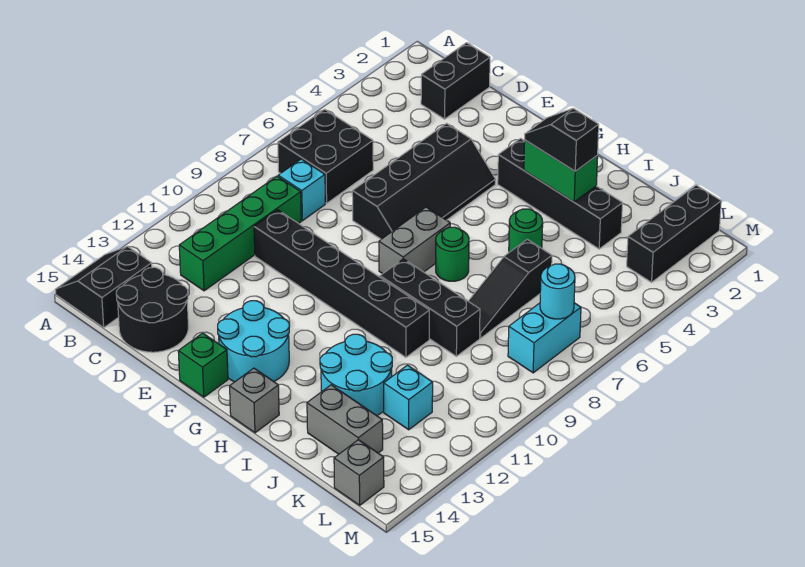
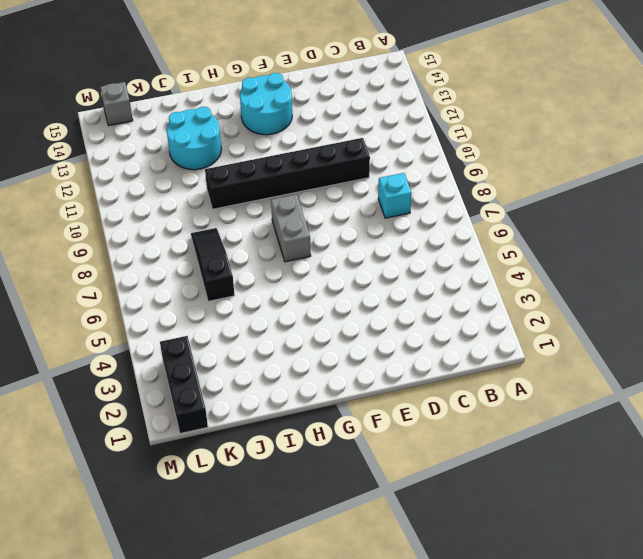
none -> black slope A14:B15 level 1 top B
none -> black brick B6:C7 level 1
none -> black brick C1:C2 level 1

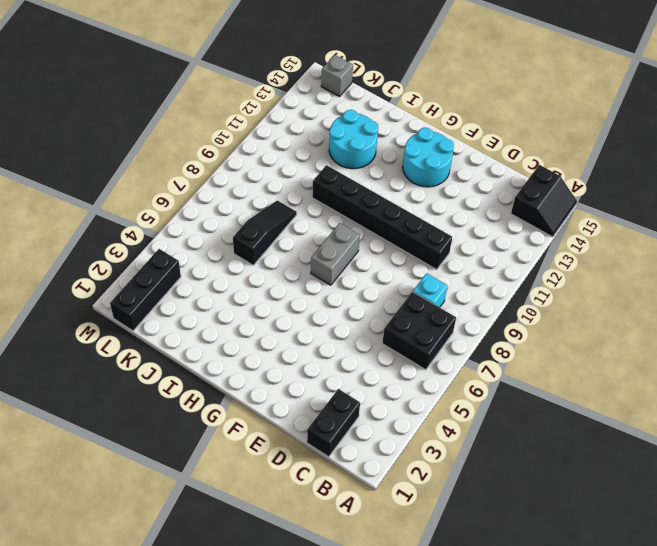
none -> green brick C9:C12 level 1
none -> black round brick C14:D15 level 1
none -> black slope E4:F7 level 1 top E

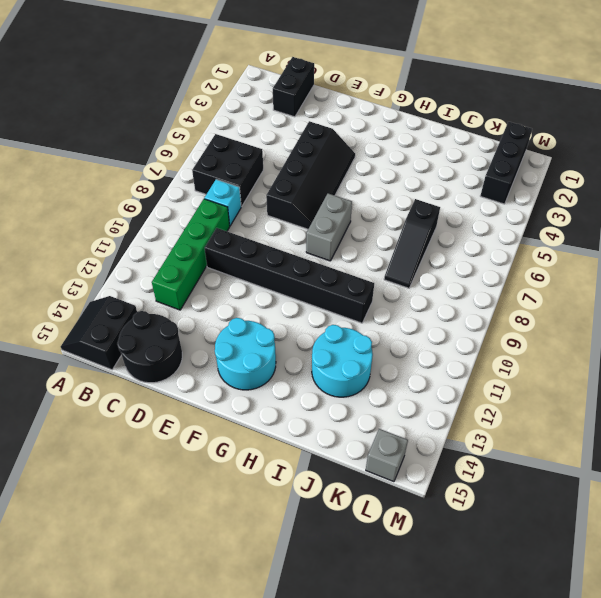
none -> green brick F15 level 1
none -> black brick G3:J3 level 1
none -> green round brick H7 level 1

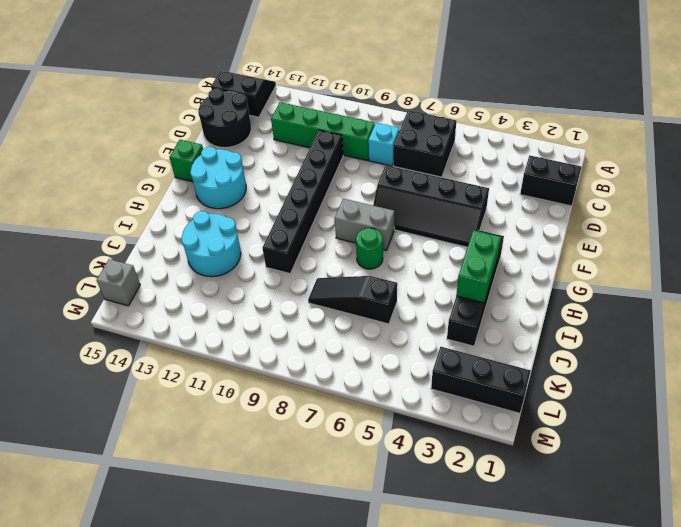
none -> black brick H9:J9 level 1
none -> grey brick H15 level 1
none -> green round brick I5 level 1

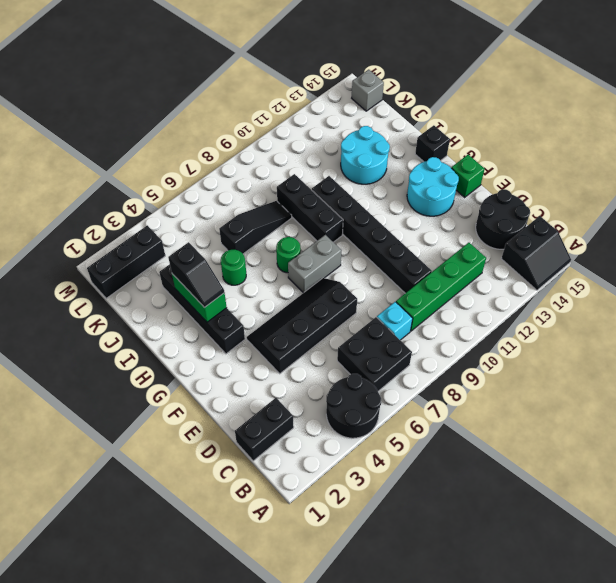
black round brick A4:B5 level 1 -> none
black brick H15 level 1 -> grey brick H15 level 1
none -> grey brick J14:K14 level 1
none -> cyan brick K12 level 1
none -> cyan brick L7:L8 level 1

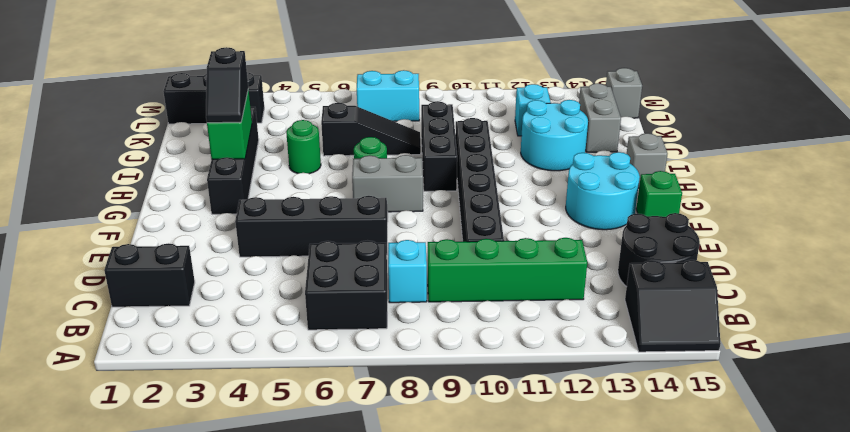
none -> cyan round brick L7 level 2

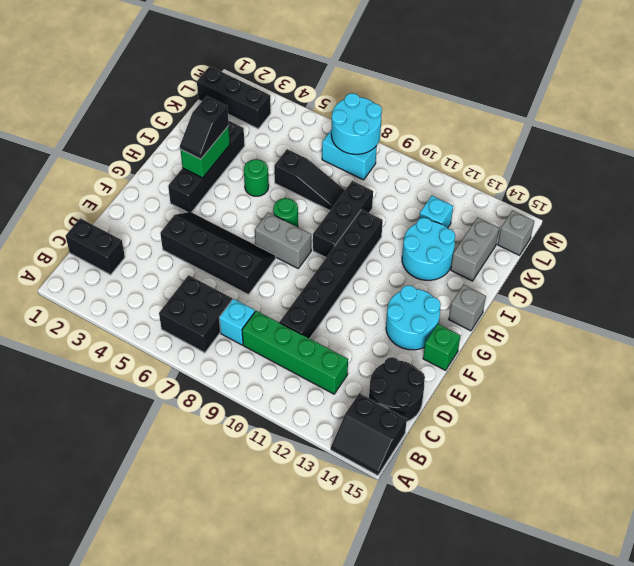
cyan round brick L7:M8 level 2 -> cyan round brick L7 level 2

